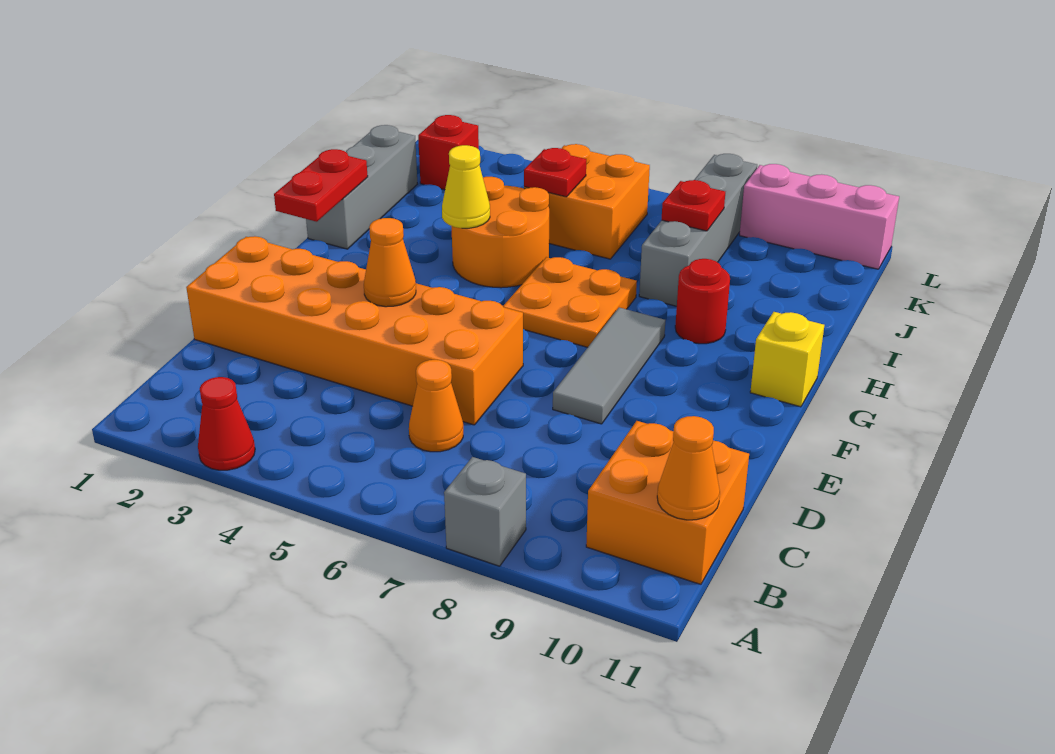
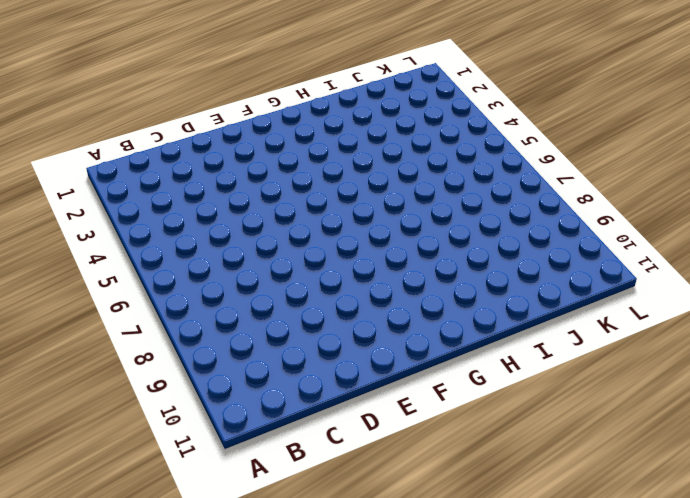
none -> red cone A3 level 1
none -> grey brick A8 level 1
none -> orange brick B10:C11 level 1

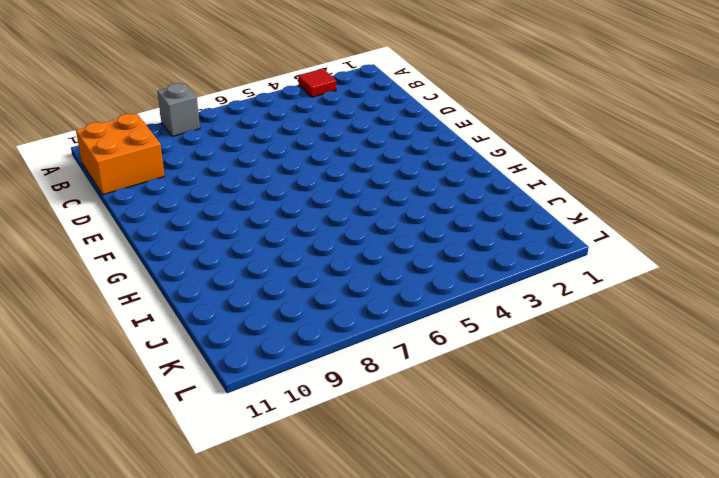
red tile A3 level 1 -> red cone A3 level 1
none -> orange cone C6 level 1
none -> orange brick D1:E6 level 1
none -> grey tile E8:G8 level 1

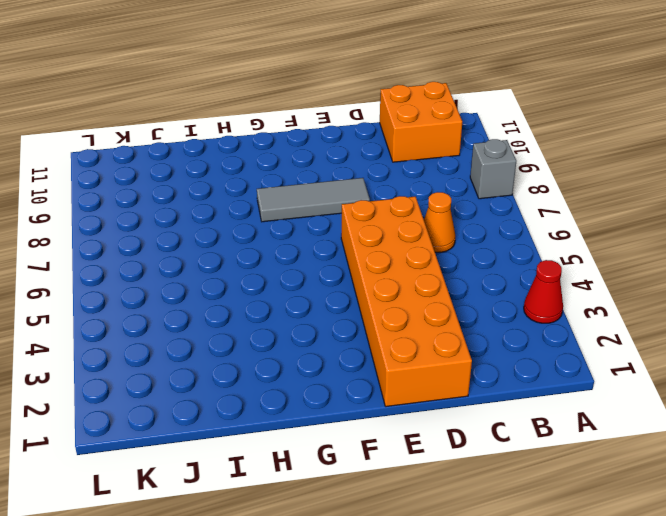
none -> orange plate G6:H7 level 1
none -> yellow brick G11 level 1
none -> grey brick H1:J1 level 1

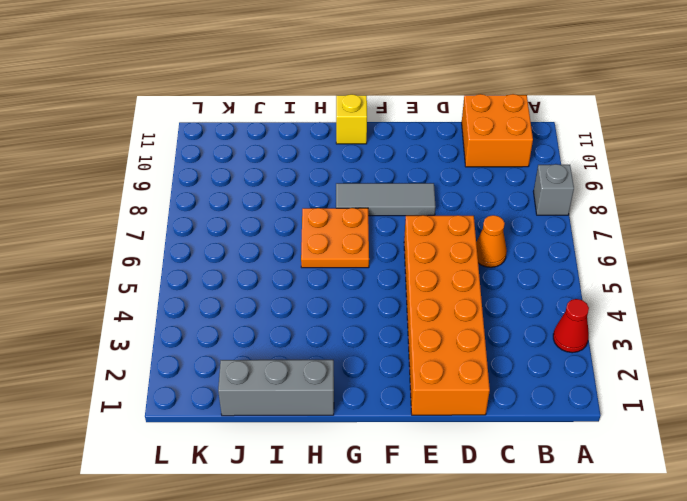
none -> orange round brick H4:I5 level 1
none -> red round brick H9 level 1
none -> grey brick I8:L8 level 1

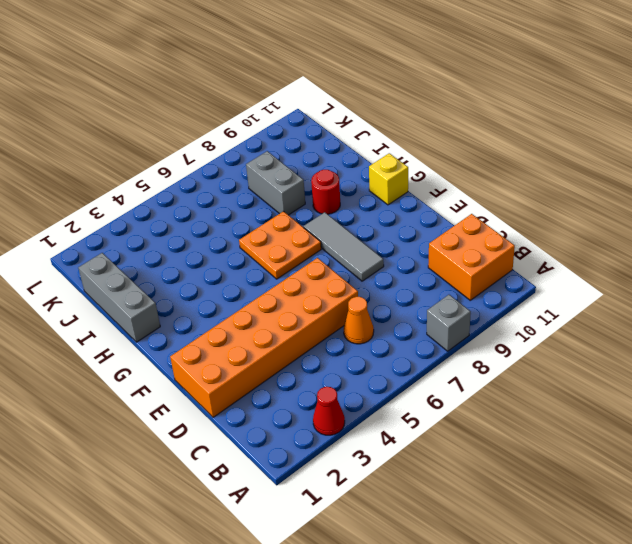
grey brick I8:J8 level 1 -> grey brick I8:L8 level 1
none -> orange round brick H4:I5 level 1
none -> orange brick J5:K6 level 1
none -> red brick K2 level 1

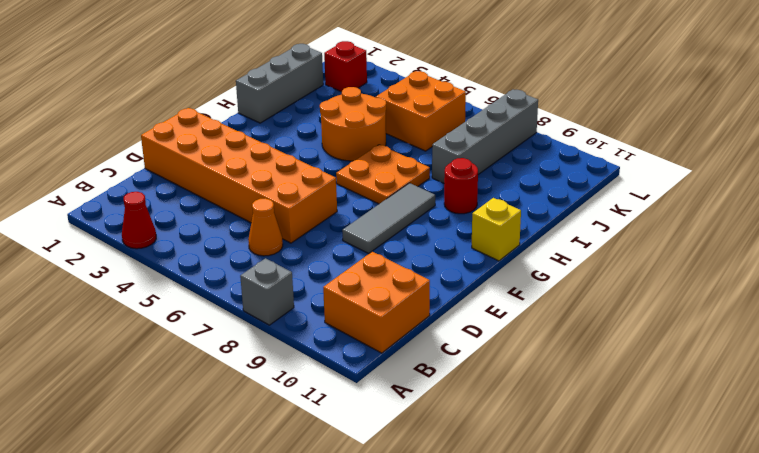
none -> pink brick L9:L11 level 1
none -> orange cone B11 level 2
none -> orange cone E4 level 2

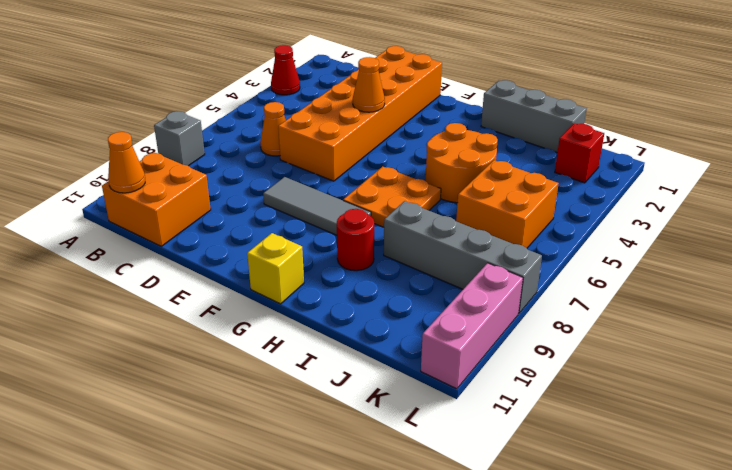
none -> red plate G1:H1 level 2
none -> yellow cone H4 level 2
none -> red plate J5 level 2

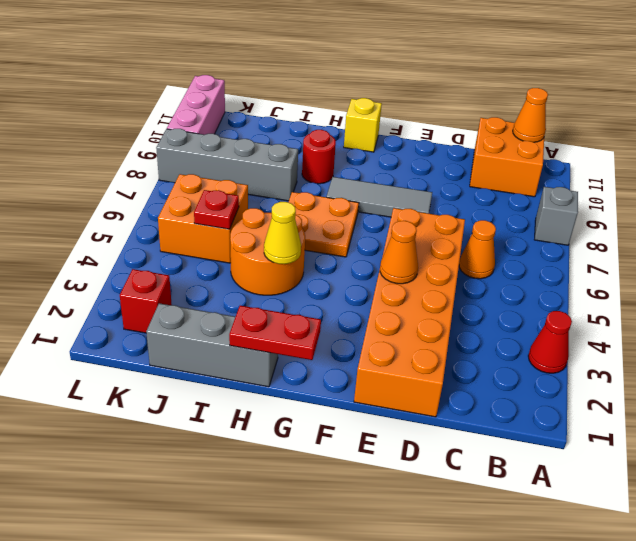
none -> red plate J8 level 2

